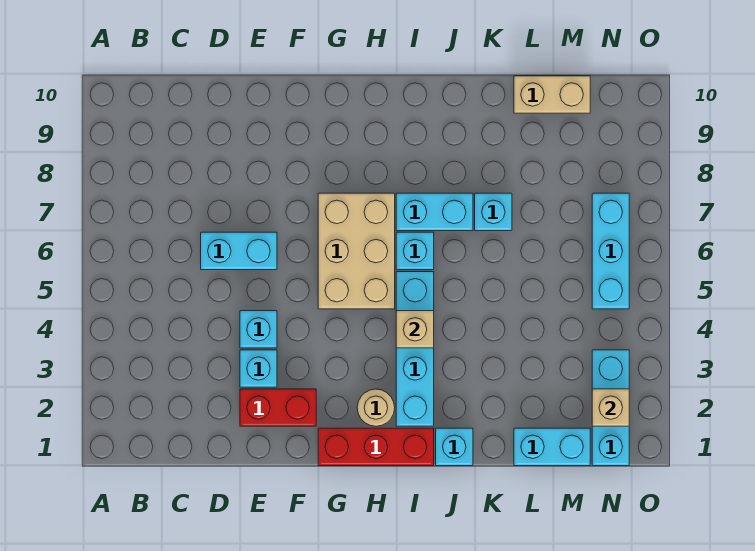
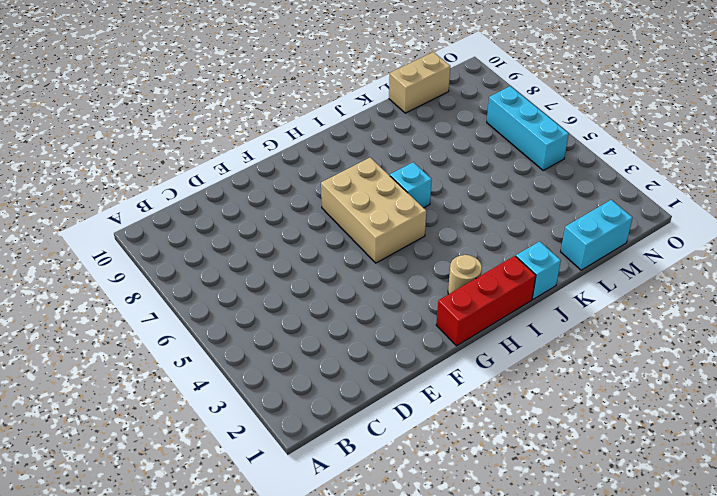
none -> cyan brick D6:E6 level 1
none -> red brick E2:F2 level 1
none -> cyan brick E3 level 1

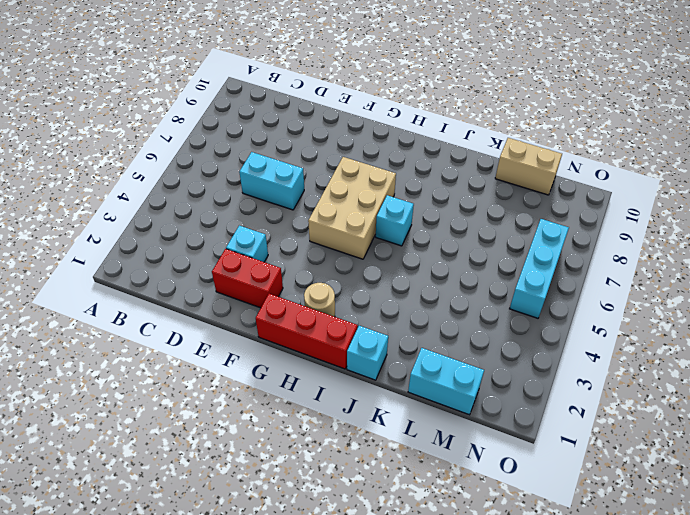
none -> cyan brick E4 level 1
none -> cyan brick I2:I5 level 1
none -> cyan brick I7:J7 level 1

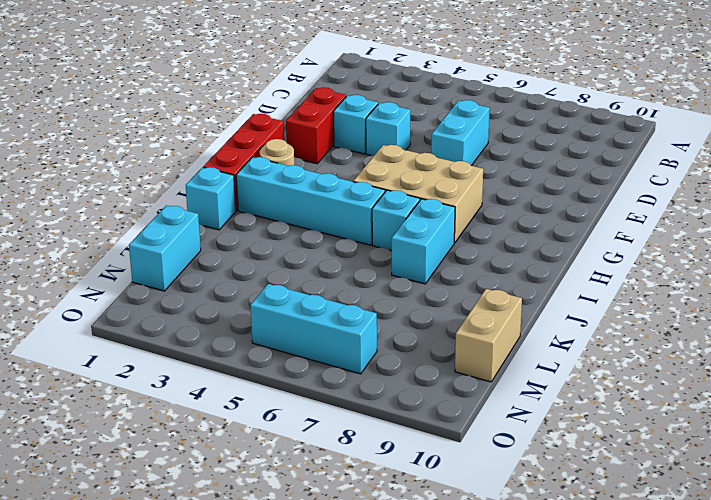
none -> cyan brick K7 level 1
none -> cyan brick N1:N3 level 1
none -> tan brick I4 level 2

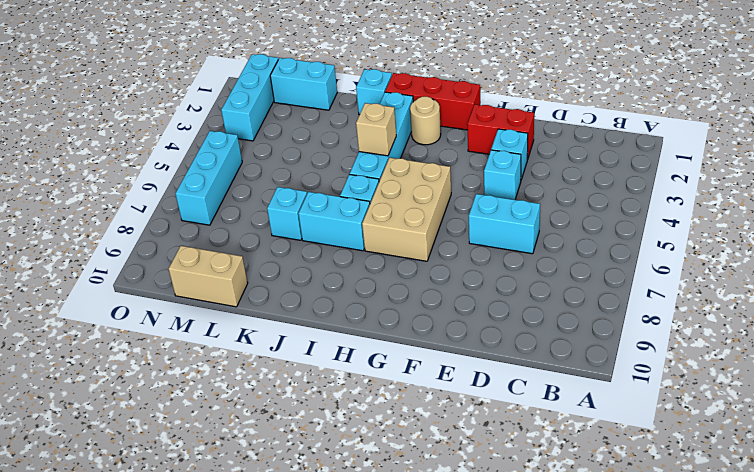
none -> tan brick N2 level 2

